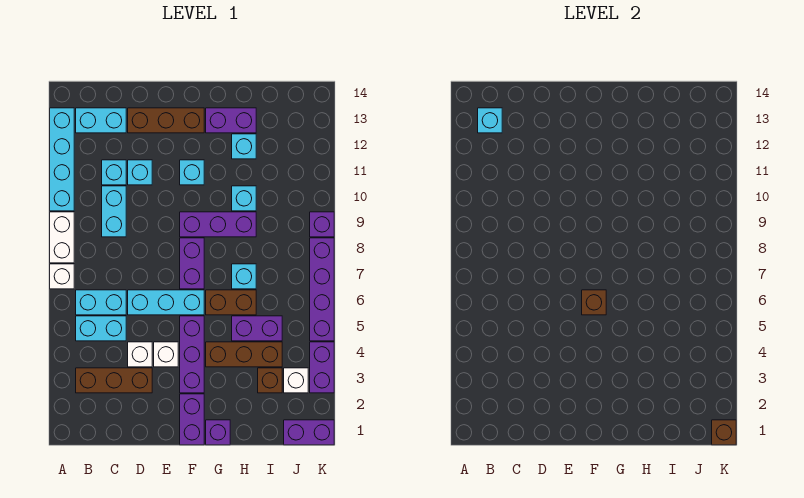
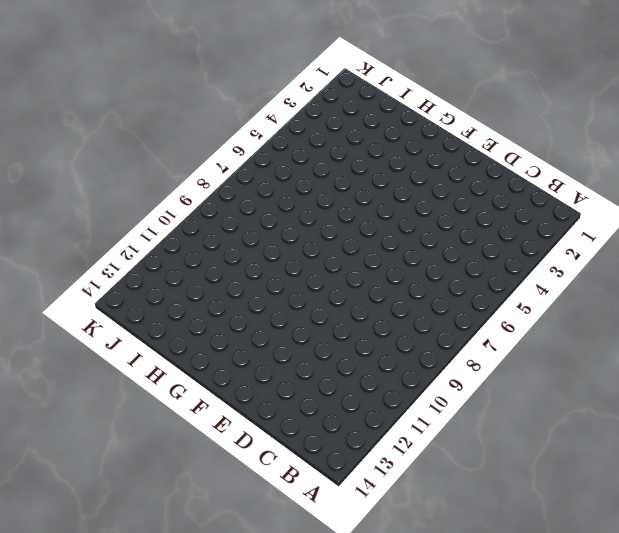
none -> white brick A7 level 1
none -> white brick A8:A9 level 1
none -> cyan brick A10:A13 level 1
none -> brown brick B3:D3 level 1

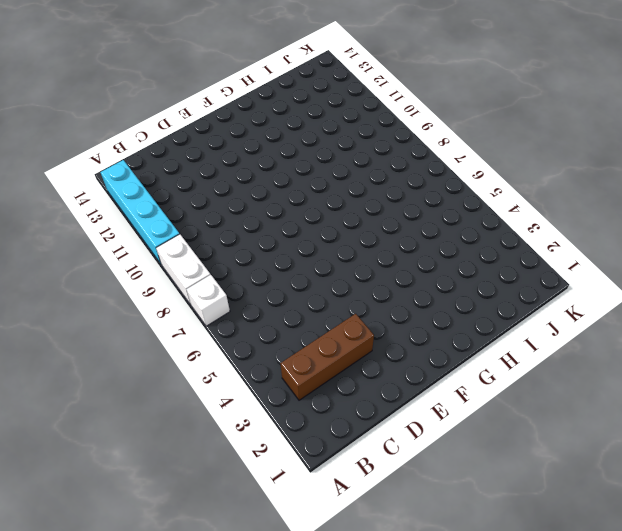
none -> cyan brick B5:C5 level 1
none -> cyan brick B6:C6 level 1
none -> cyan brick B13:C13 level 1
none -> cyan brick C9:C10 level 1

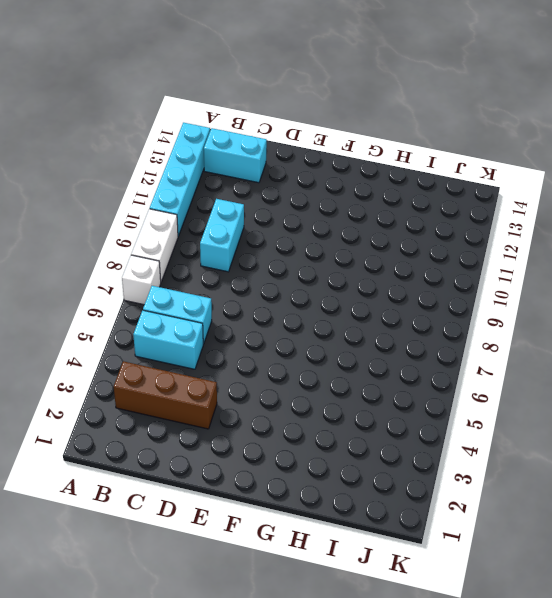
none -> cyan brick C11 level 1
none -> white brick D4 level 1
none -> cyan brick D6:F6 level 1
none -> cyan brick D11 level 1

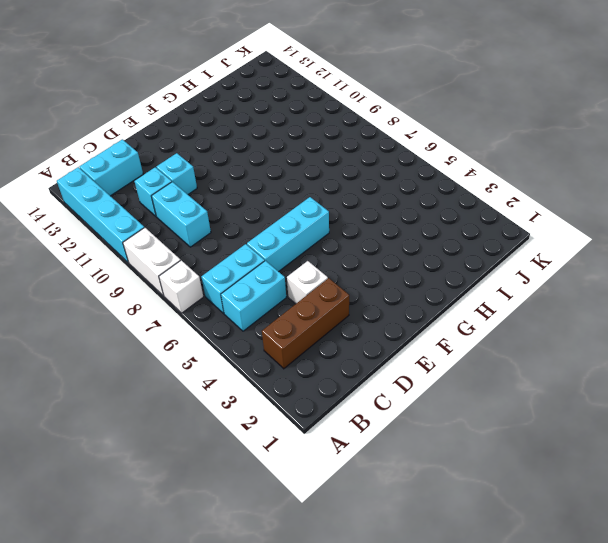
none -> brown brick D13:F13 level 1
none -> white brick E4 level 1
none -> purple brick F1:F2 level 1
none -> purple brick F3:F5 level 1

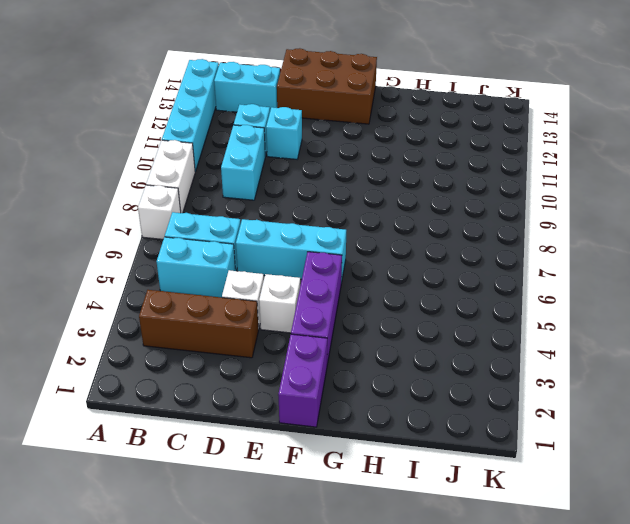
brown brick D13:F14 level 1 -> brown brick D13:F13 level 1
none -> purple brick F7:F8 level 1
none -> purple brick F9:H9 level 1
none -> cyan brick F11 level 1
none -> purple brick G1 level 1

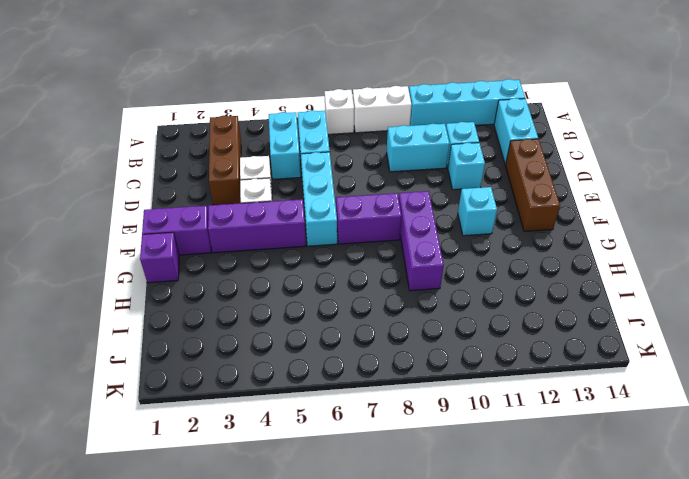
none -> brown brick G4:I4 level 1
none -> brown brick G6:H6 level 1
none -> purple brick G13:H13 level 1
none -> purple brick H5:I5 level 1

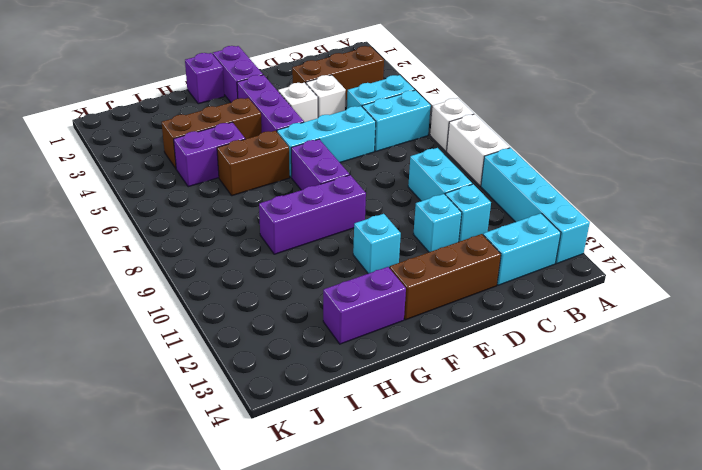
none -> cyan brick H7 level 1
none -> cyan brick H10 level 1
none -> cyan brick H12 level 1
none -> brown brick I3 level 1

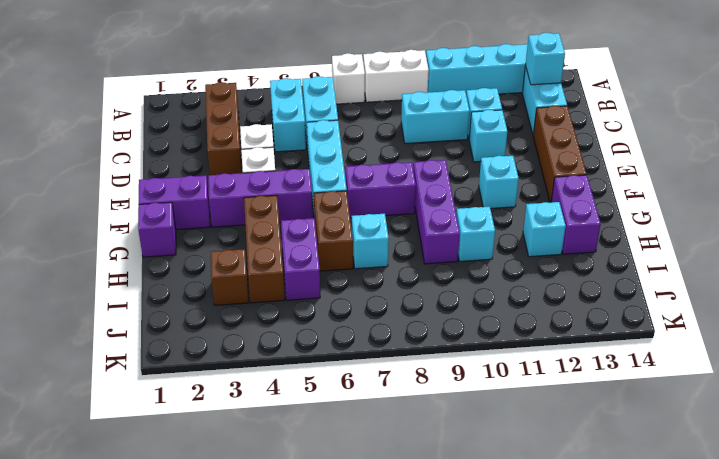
none -> purple brick J1:K1 level 1
none -> white brick J3 level 1
none -> purple brick K3:K4 level 1
none -> purple brick K5:K8 level 1

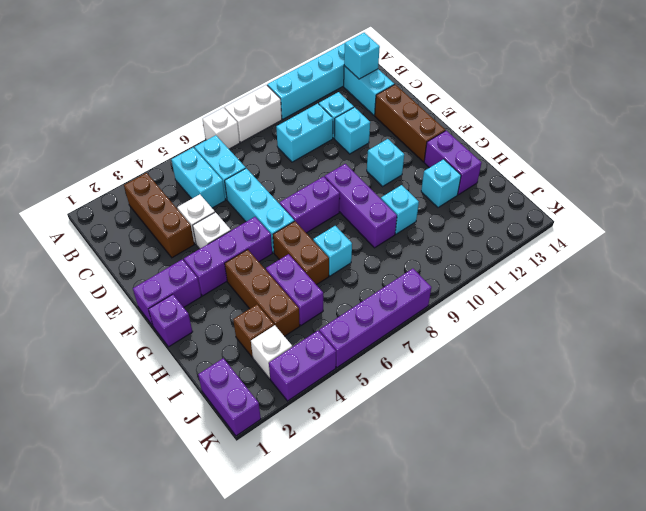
none -> purple brick K9 level 1
none -> brown brick F6 level 2
none -> brown brick K1 level 2

